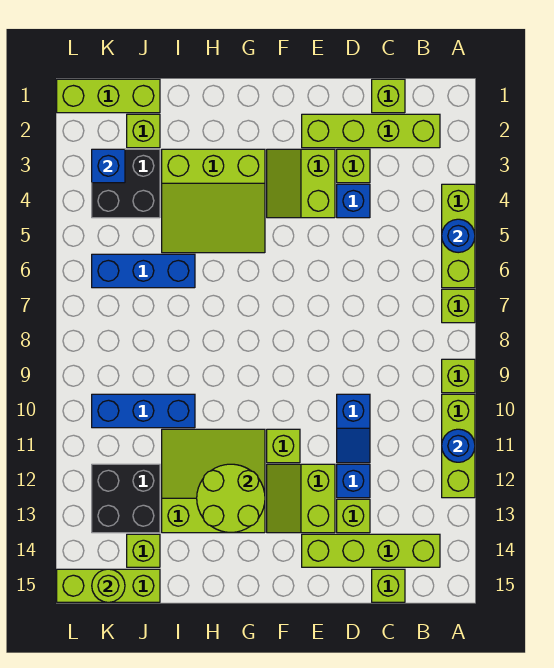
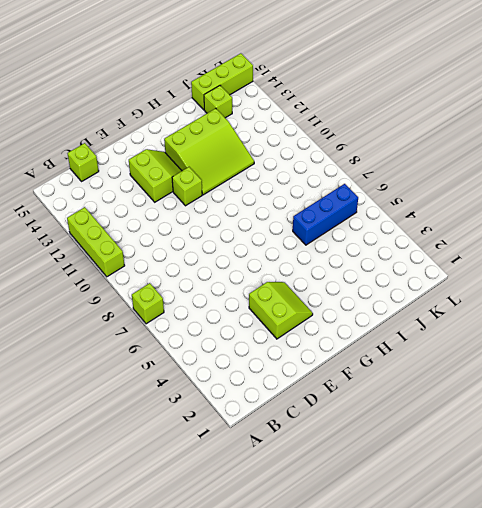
none -> lime brick A4:A6 level 1
none -> lime brick A9 level 1
none -> lime brick B2:E2 level 1
none -> lime brick B14:E14 level 1

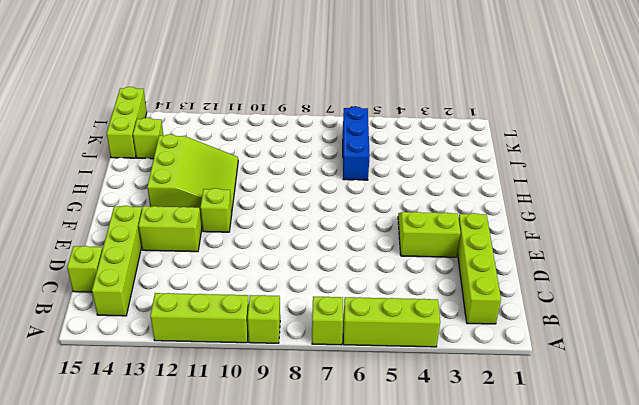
none -> lime brick C1 level 1
none -> lime brick D3 level 1
none -> blue brick D4 level 1
none -> blue slope D10:D11 level 1 top 10

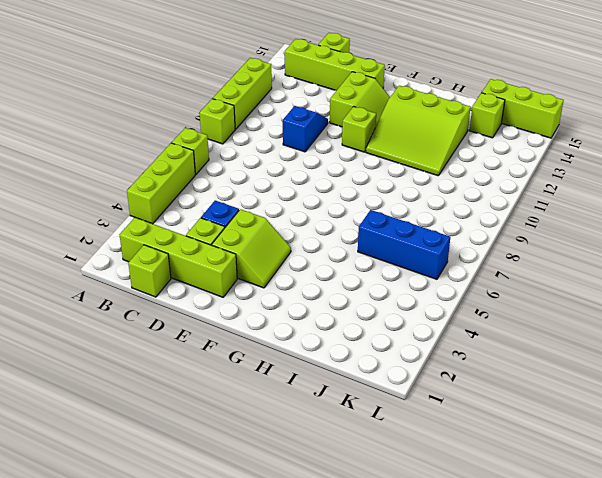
none -> blue brick D12 level 1
none -> lime brick D13 level 1
none -> lime slope G3:I5 level 1 top 3
none -> blue brick I10:K10 level 1

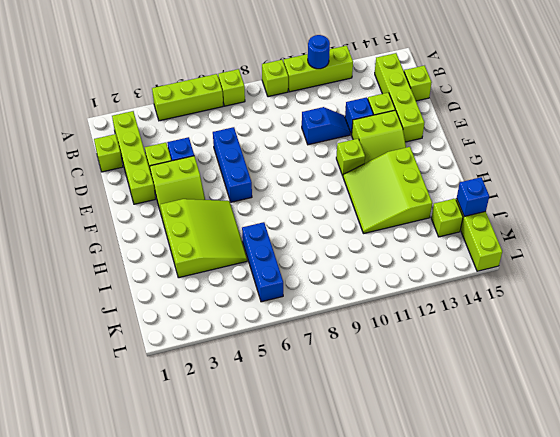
blue brick D6:F6 level 1 -> blue brick I10:K10 level 1
blue brick J15 level 2 -> blue brick K3 level 2
none -> lime brick J1:L1 level 1
none -> lime brick J2 level 1
none -> black brick J3:K4 level 1
none -> black brick J12:K13 level 1

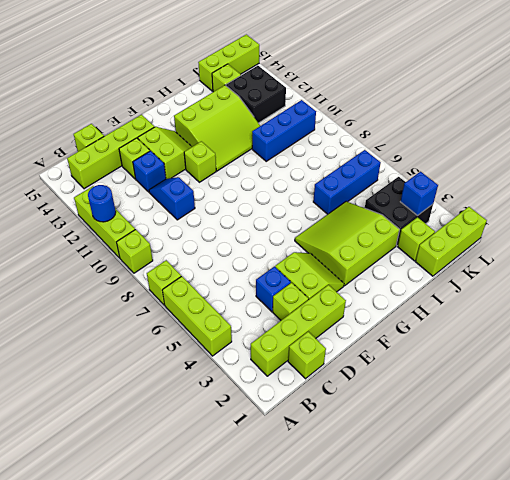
none -> blue round brick A5 level 2
none -> lime round brick G12:H13 level 2
none -> lime round brick K15 level 2

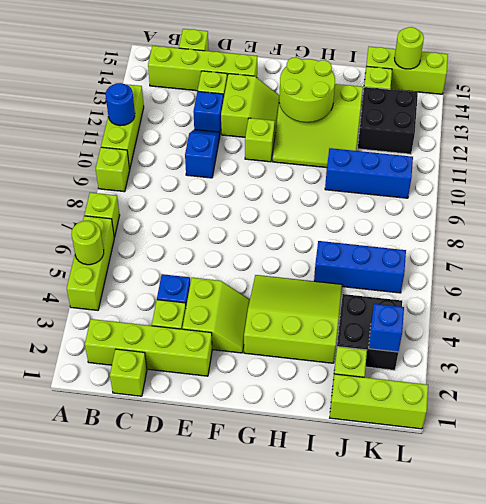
lime round brick A5 level 2 -> blue round brick A5 level 2

